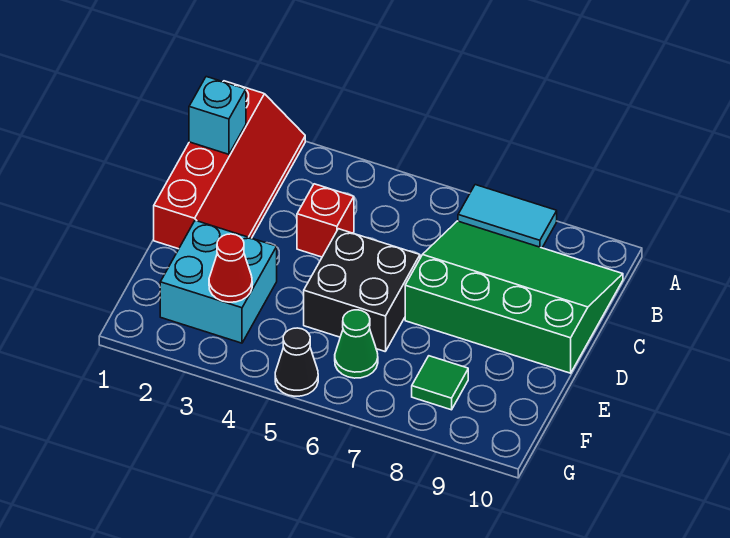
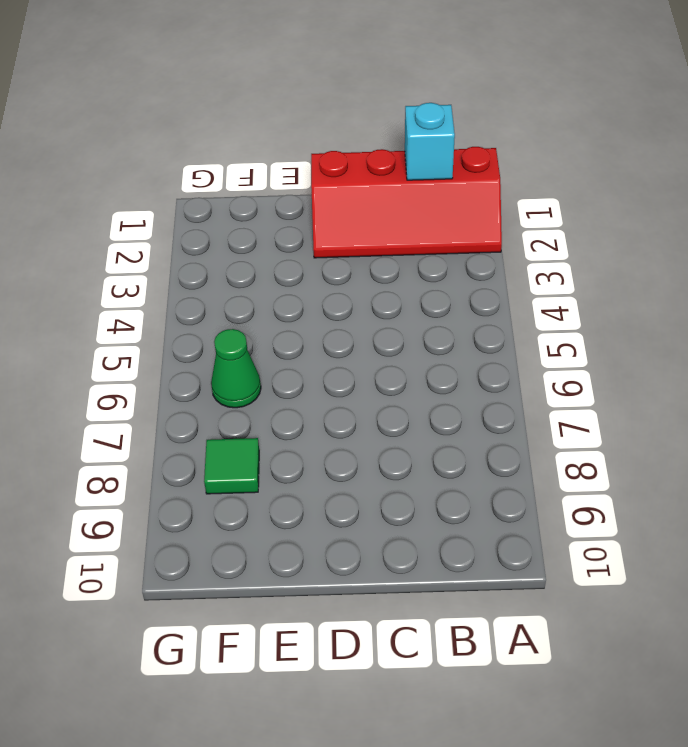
none -> cyan tile A7:A8 level 1
none -> green slope B7:D10 level 1 top D

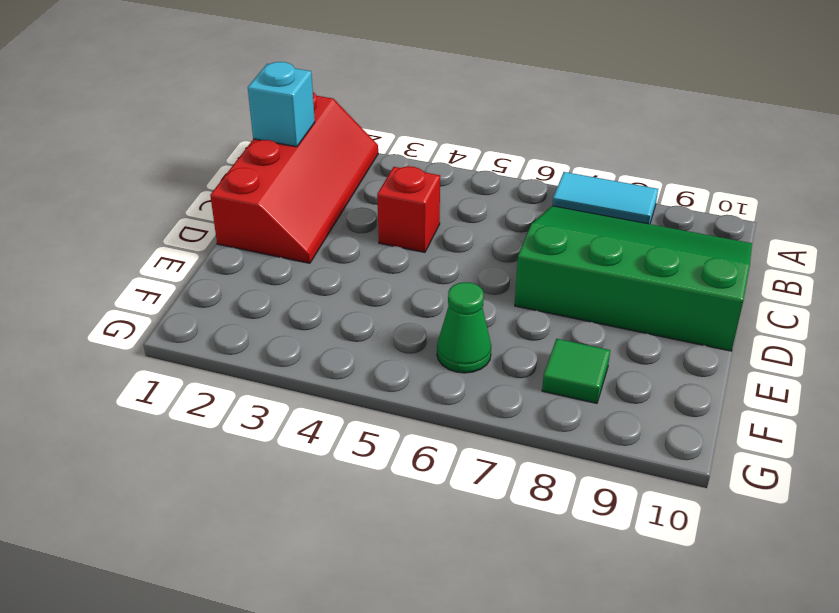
none -> black brick D5:E6 level 1
none -> cyan brick E2:F3 level 1

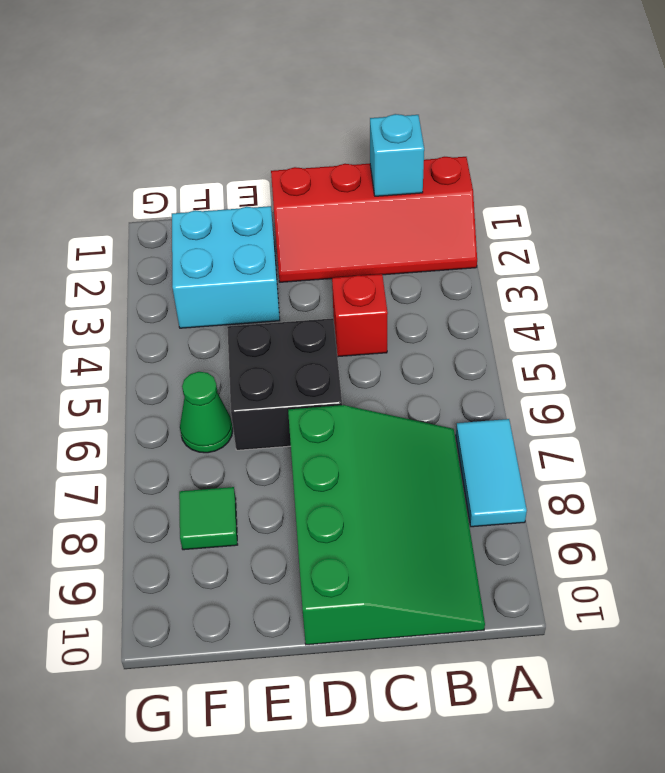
none -> black cone G5 level 1
none -> red cone F3 level 2

